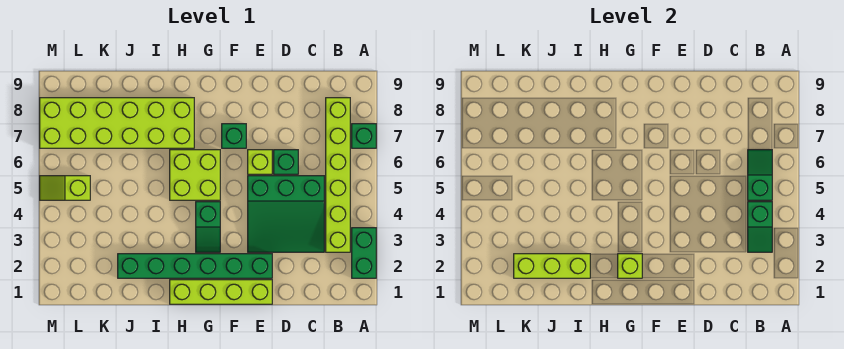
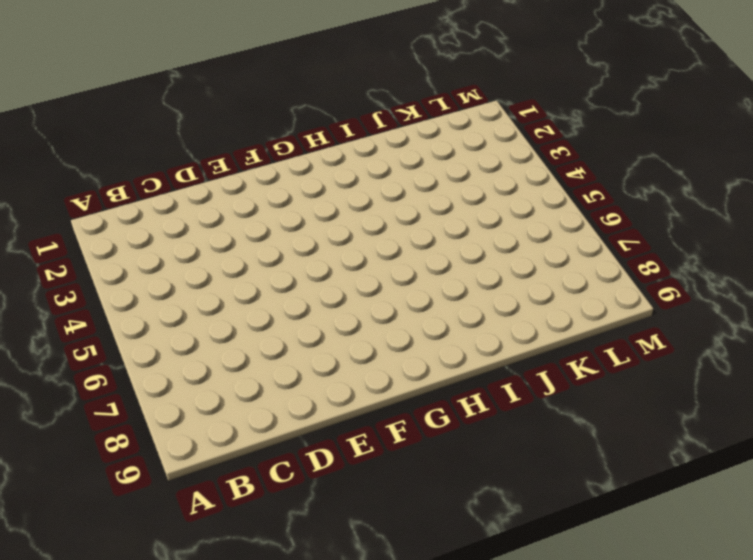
none -> green brick A2:A3 level 1
none -> green brick A7 level 1
none -> lime brick B3:B8 level 1

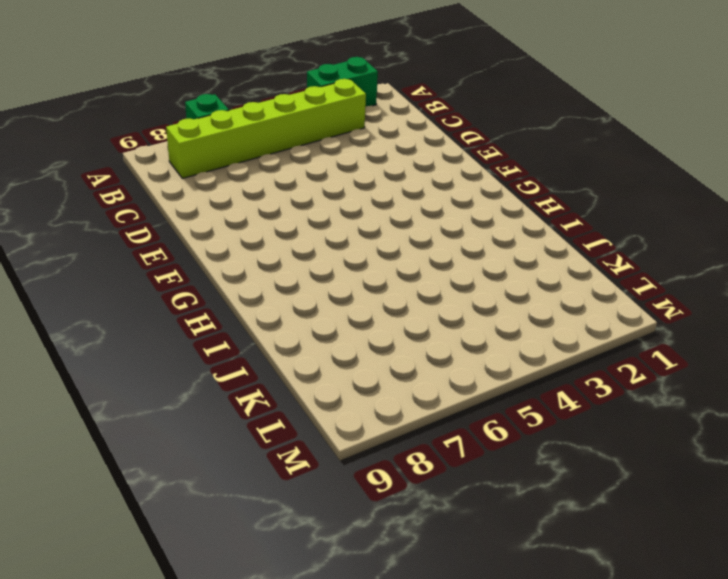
none -> green slope C3:E5 level 1 top 5
none -> green brick D6 level 1
none -> lime brick E1:H1 level 1

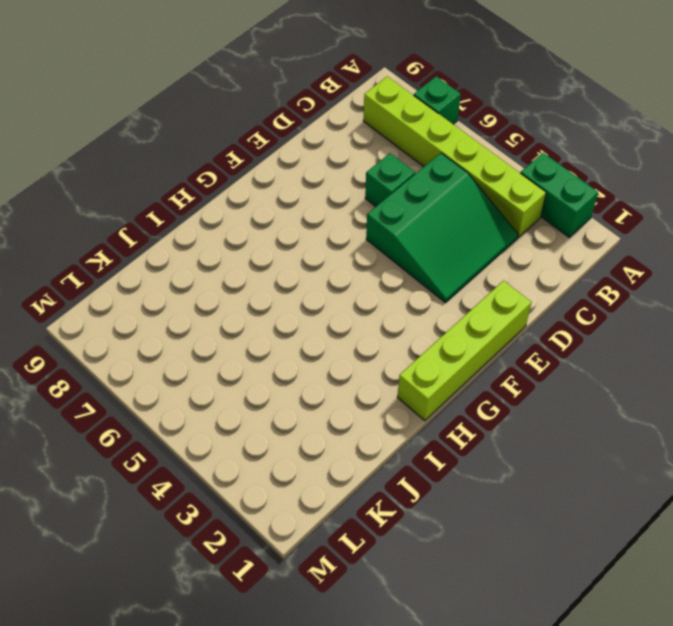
none -> green brick E2:J2 level 1
none -> lime brick E6 level 1
none -> green brick F7 level 1

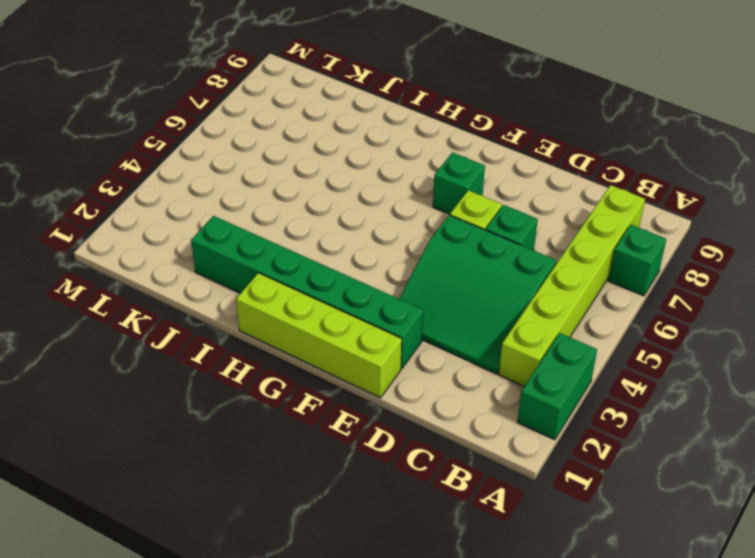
none -> green slope G3:G4 level 1 top 4
none -> lime brick G5:H6 level 1
none -> lime brick H7:M8 level 1

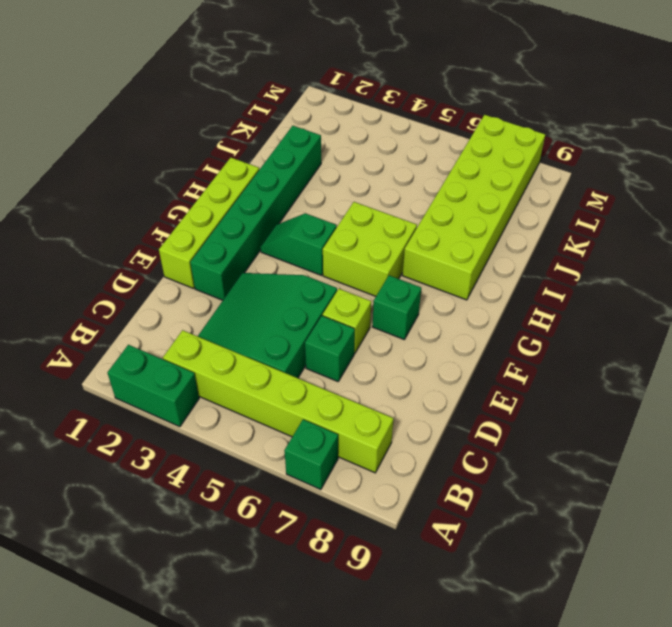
none -> lime slope L5:M5 level 1 top L
none -> green slope B3:B4 level 2 top 4
none -> green slope B5:B6 level 2 top 5

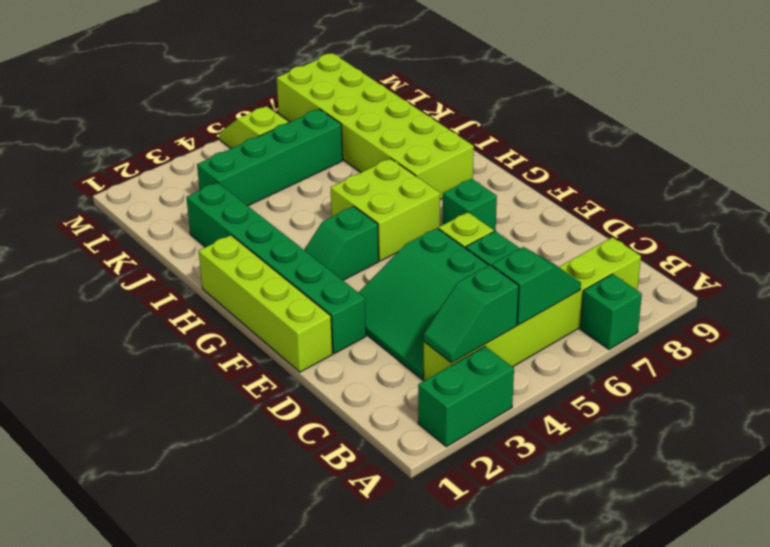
green brick K3:K6 level 1 -> none
none -> lime brick G2 level 2
none -> lime brick I2:K2 level 2

